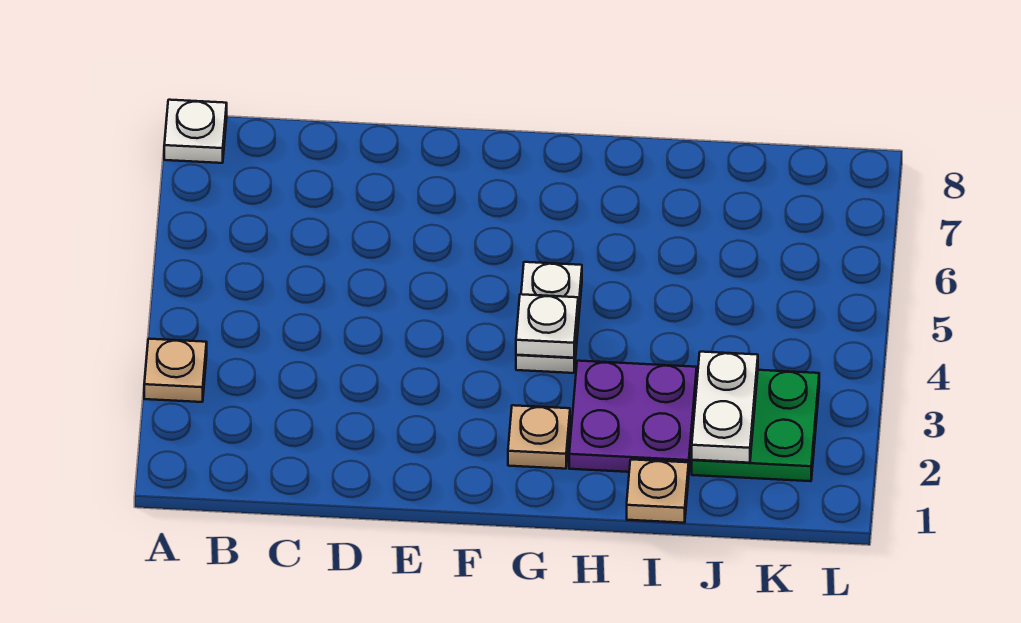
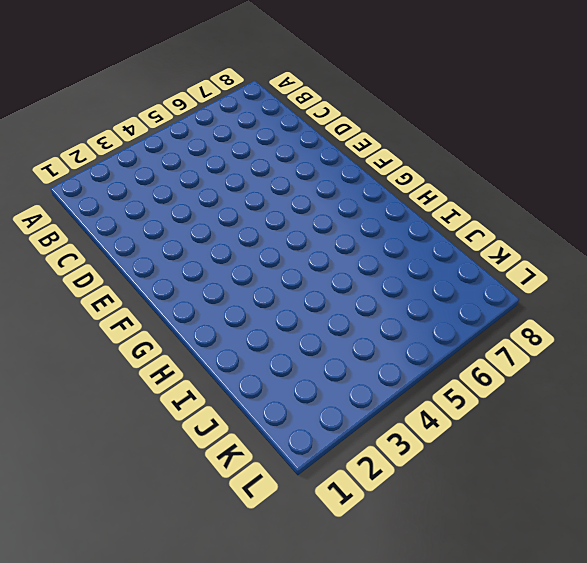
none -> tan plate A3 level 1
none -> white plate A8 level 1

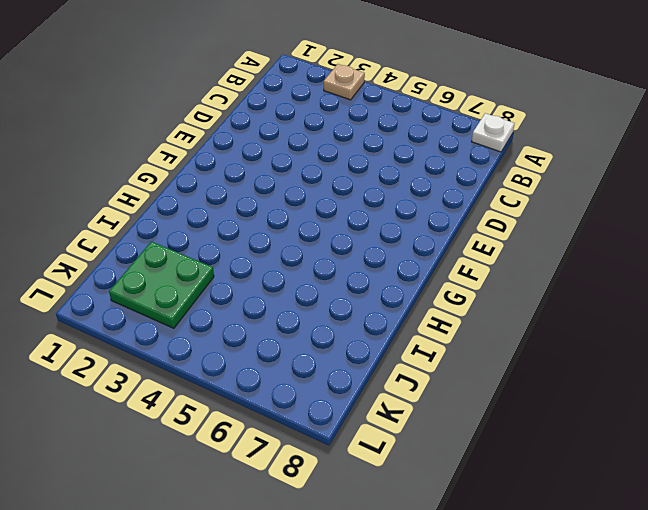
none -> tan plate G2 level 1
none -> white plate G4:G5 level 1

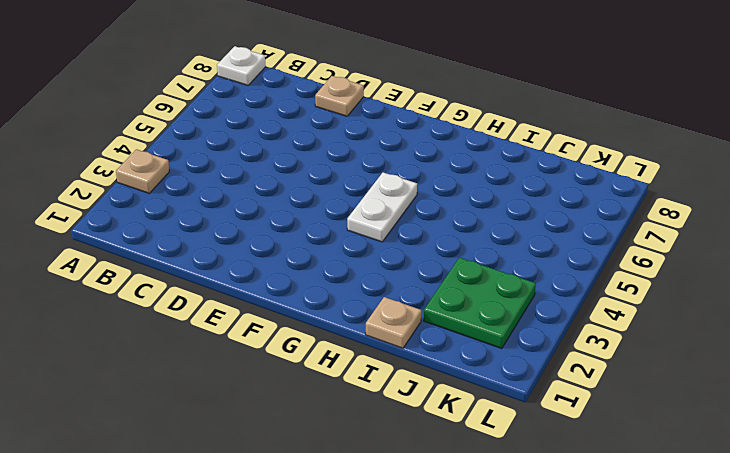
tan plate D8 level 1 -> tan plate G2 level 1
none -> purple plate H2:I3 level 1
none -> white plate G4 level 2

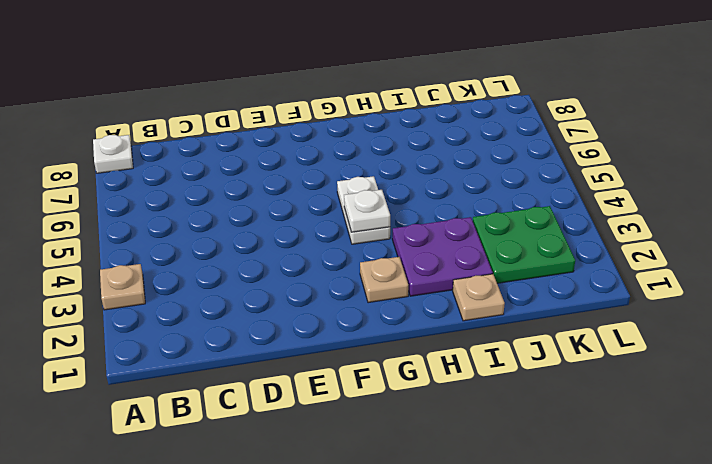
none -> white plate J2:J3 level 2

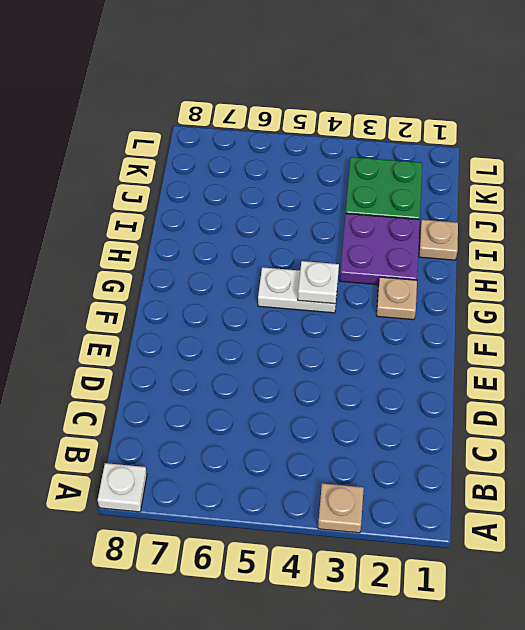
none -> white plate J2:J3 level 2

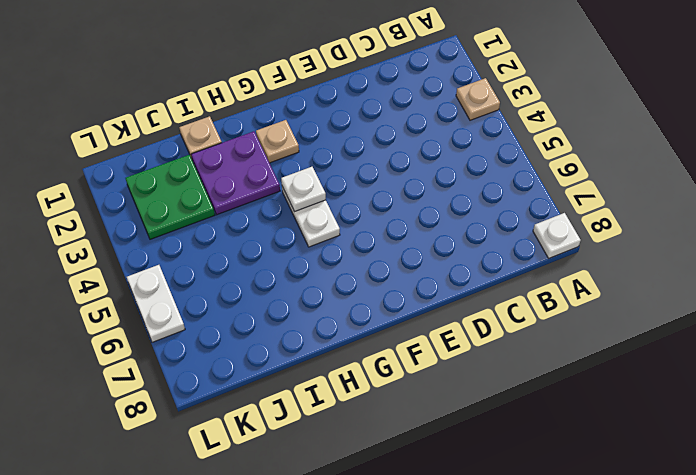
white plate L5:L6 level 1 -> white plate J2:J3 level 2

